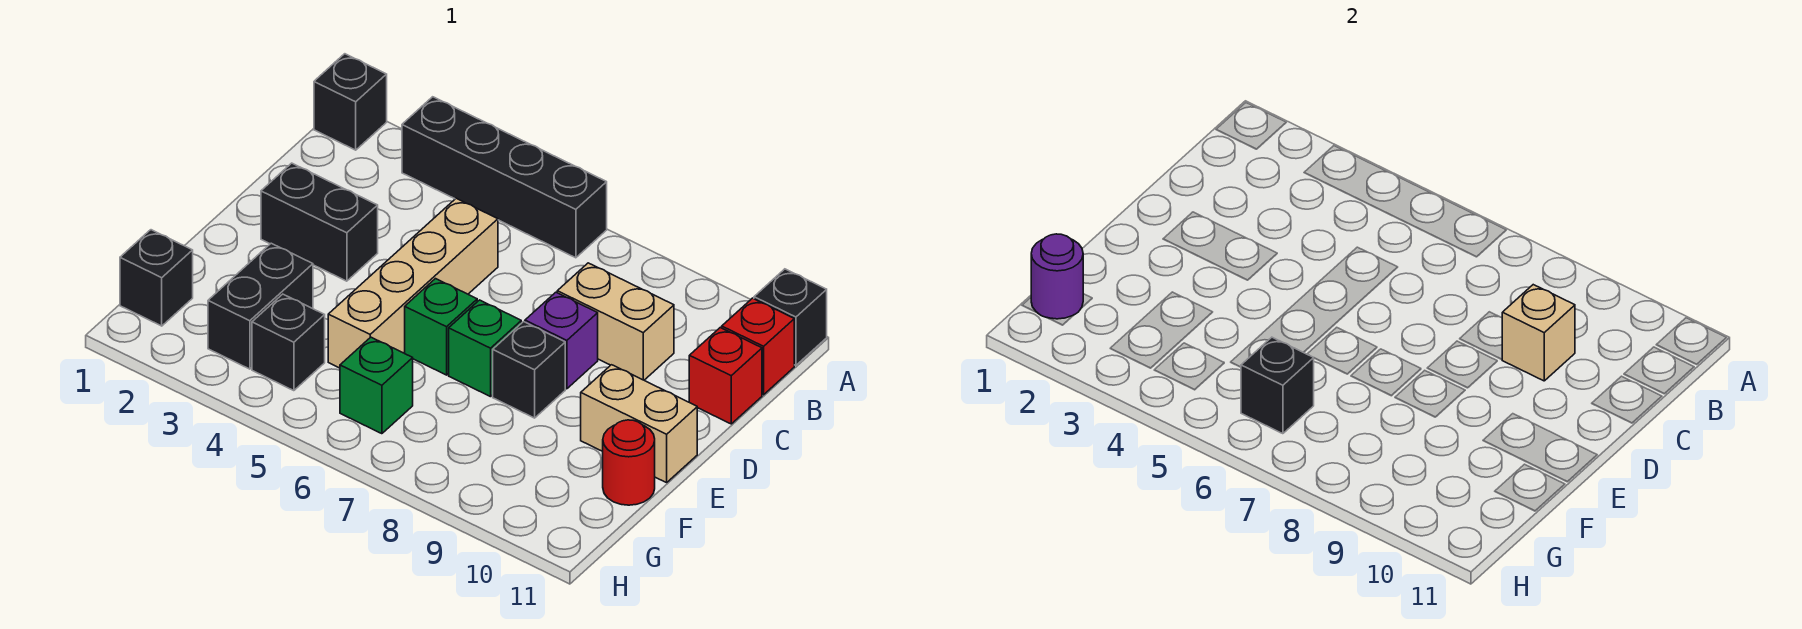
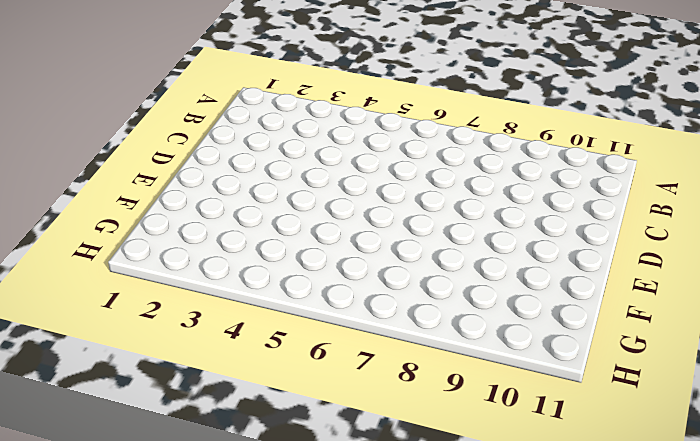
none -> black brick A1 level 1
none -> black brick A3:A6 level 1
none -> black brick A11 level 1

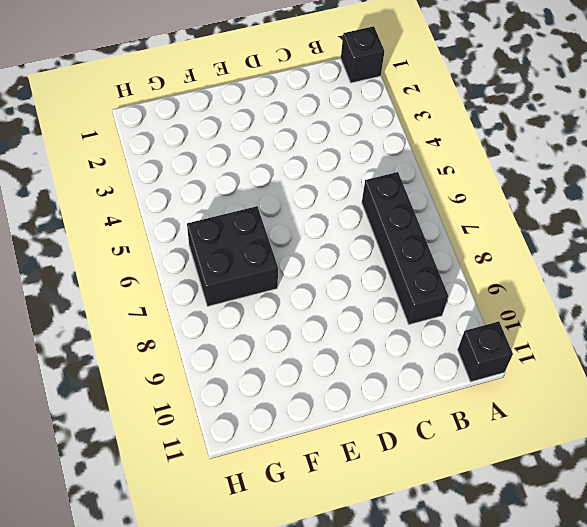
black brick B6:B9 level 1 -> black brick A3:A6 level 1
black brick F6:G7 level 1 -> green brick G6 level 1
none -> red brick B11 level 1
none -> tan brick C5:F5 level 1
none -> tan brick C8:C9 level 1

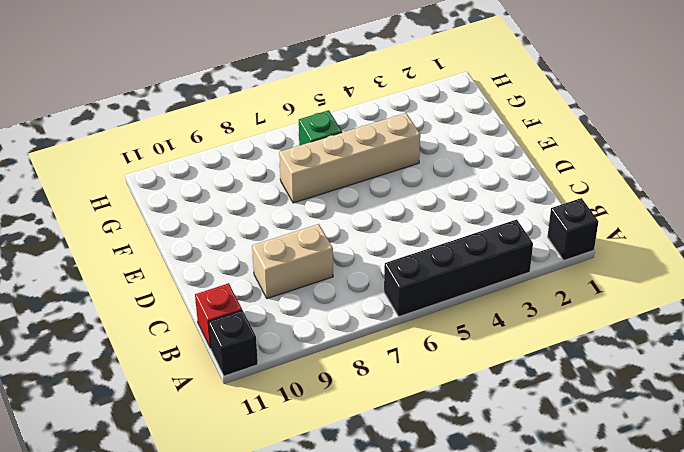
tan brick F4:F7 level 1 -> tan brick C5:F5 level 1
none -> red brick C11 level 1
none -> black brick D2:D3 level 1
none -> purple brick D8 level 1

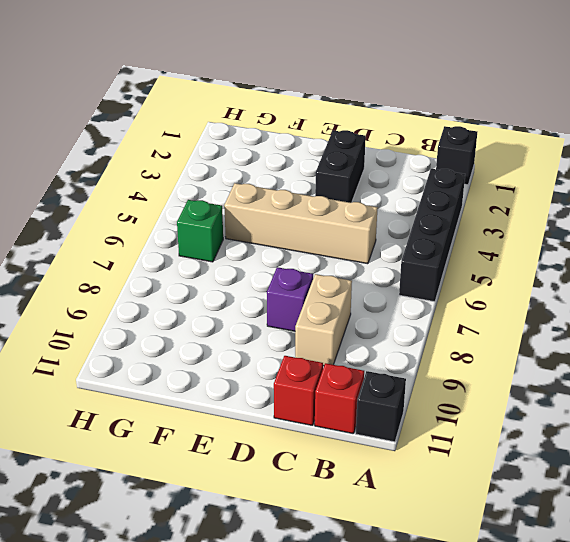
none -> green brick E6 level 1
none -> green brick E7 level 1
none -> black brick E8 level 1

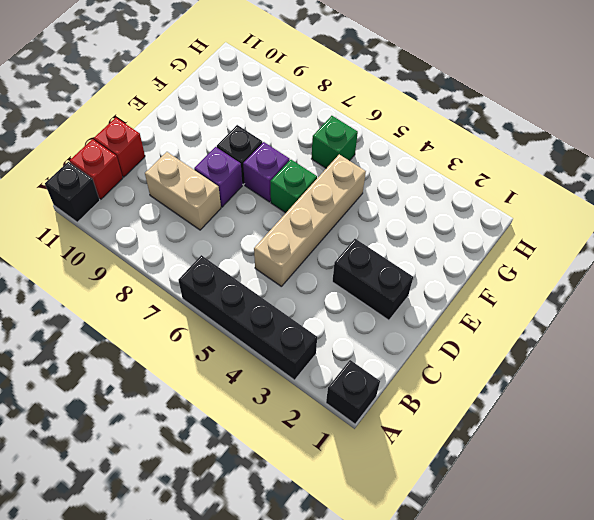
purple brick E7 level 1 -> green brick E7 level 1
none -> tan brick E10:E11 level 1
none -> black brick F3:G3 level 1
none -> red round brick F11 level 1

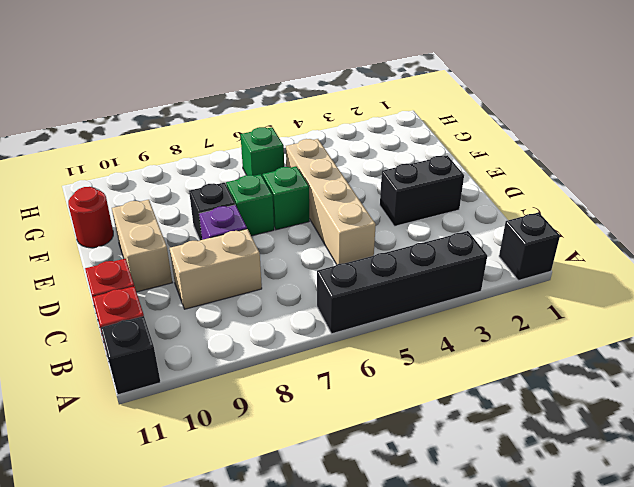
tan brick D10:E10 level 1 -> tan brick E10:E11 level 1
none -> black brick F3:G3 level 1
none -> black brick G1 level 1
none -> black brick G4 level 1

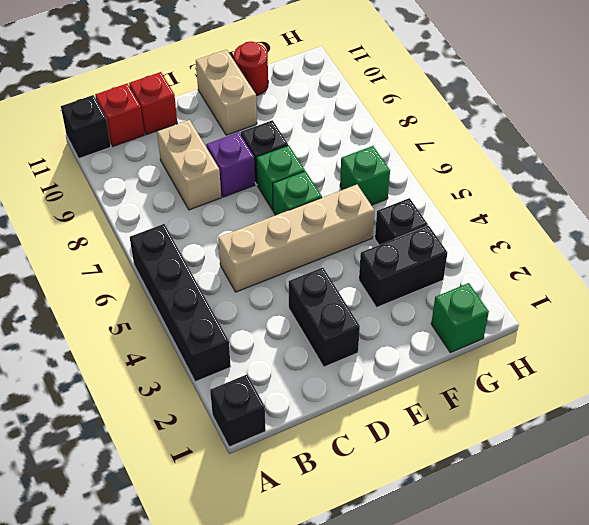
green brick G1 level 1 -> black brick G1 level 1
none -> tan brick C9 level 2
none -> purple round brick G1 level 2
none -> black brick G6 level 2

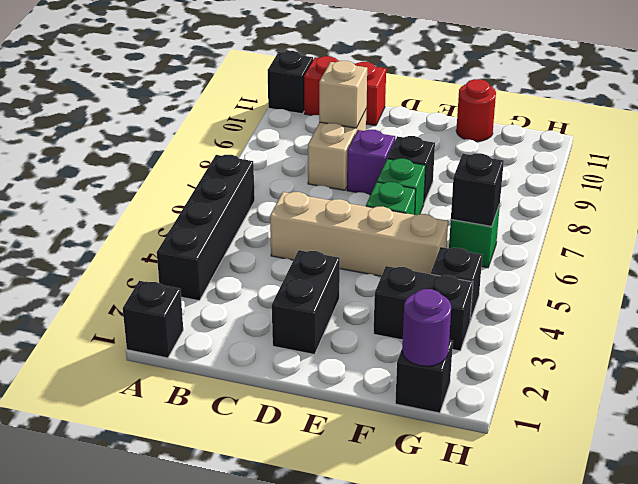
none -> tan brick E10:E11 level 1

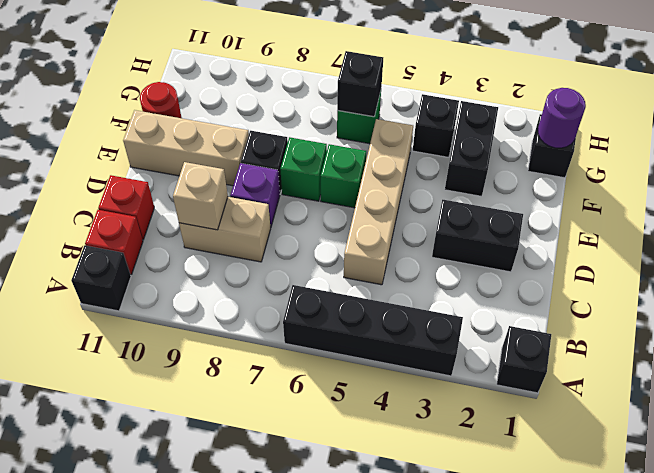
tan brick E9:E11 level 1 -> tan brick E10:E11 level 1

